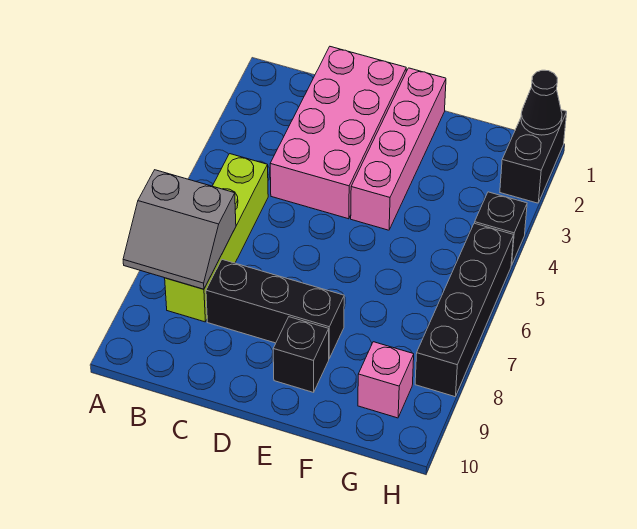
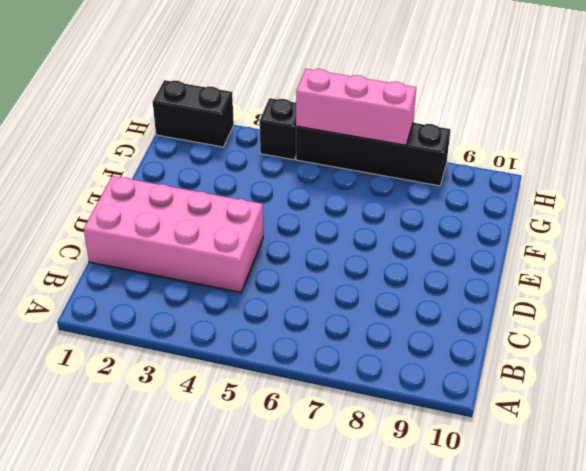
pink brick H5:H7 level 2 -> none
none -> lime brick B5:B8 level 1
none -> black brick C8:E8 level 1

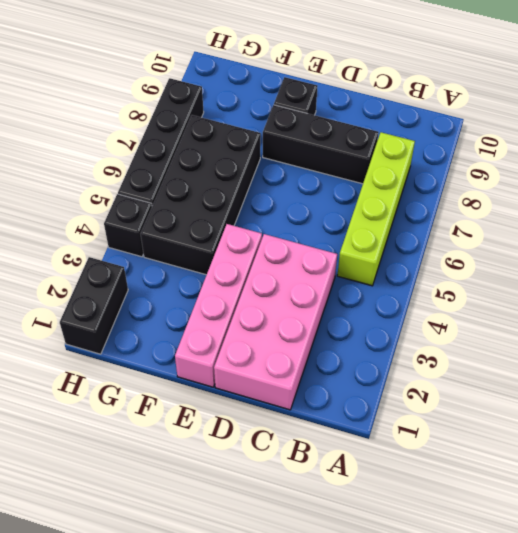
black brick F4:G7 level 1 -> none
none -> pink brick G9 level 1
none -> grey slope A7:B8 level 2 top 7

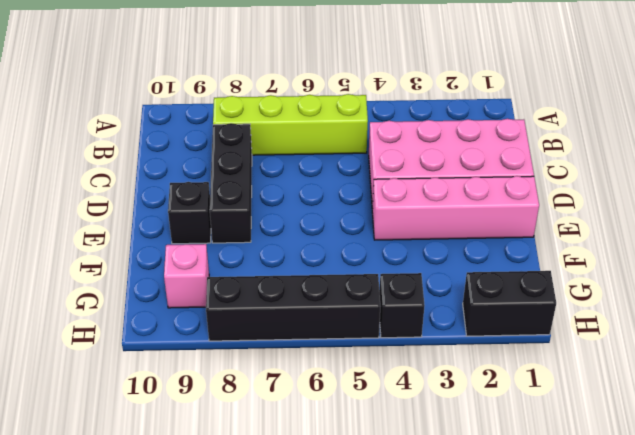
none -> grey slope A7:B8 level 2 top 7
none -> black cone H1 level 2

